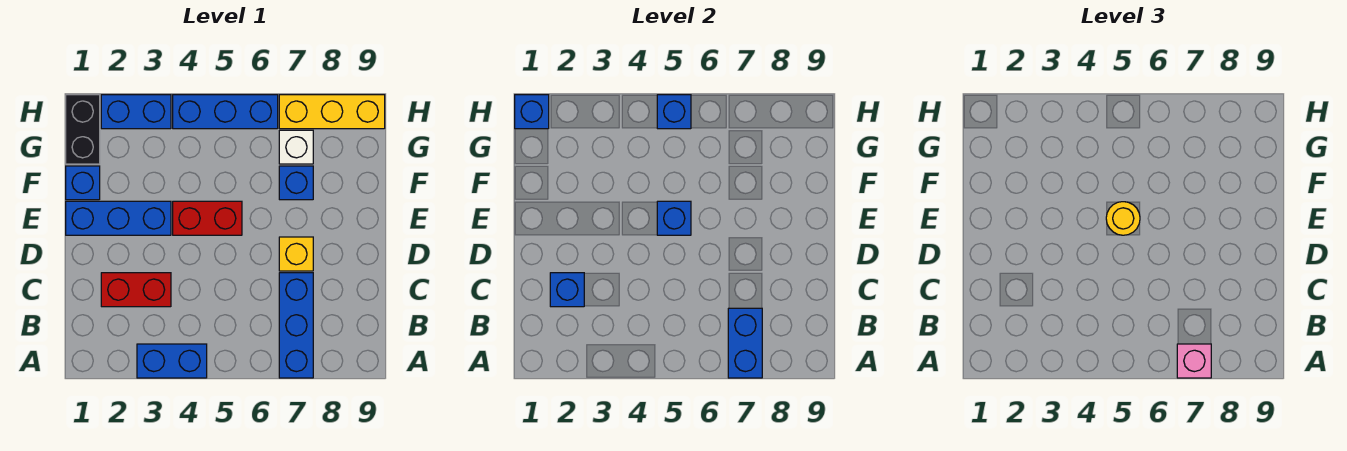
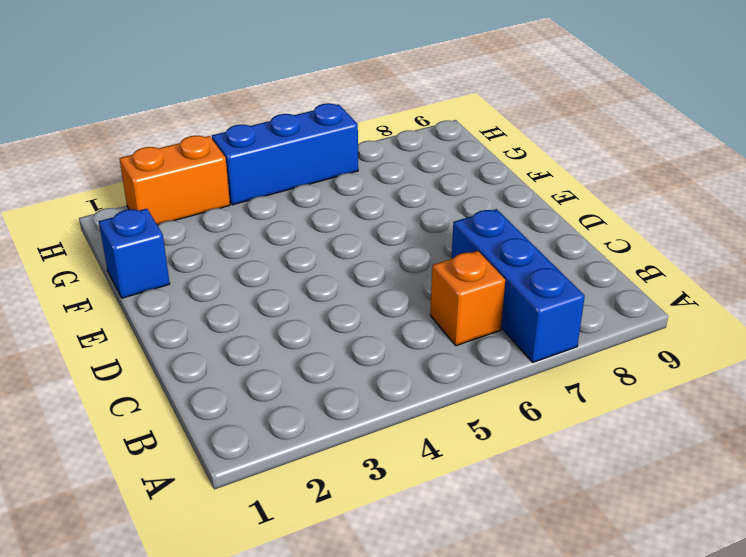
orange brick B6 level 1 -> none
orange brick H2:H3 level 1 -> blue brick H2:H3 level 1
none -> blue brick A3:A4 level 1
none -> red brick C2:C3 level 1
none -> yellow brick D7 level 1

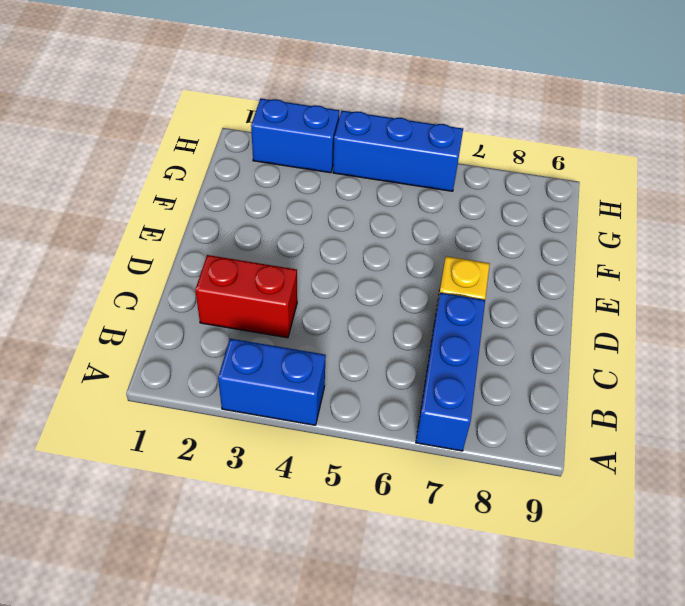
none -> blue brick E1:E3 level 1
none -> red brick E4:E5 level 1
none -> blue brick F1 level 1

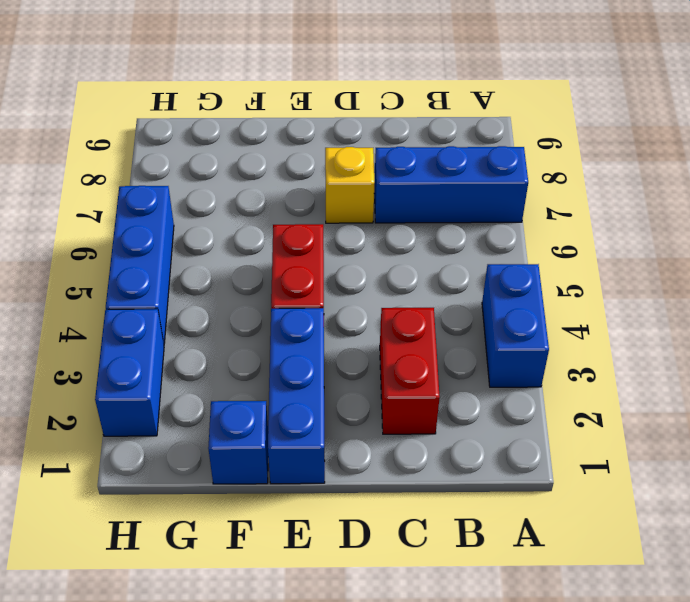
none -> blue brick F7 level 1
none -> black brick G1:H1 level 1
none -> white brick G7 level 1

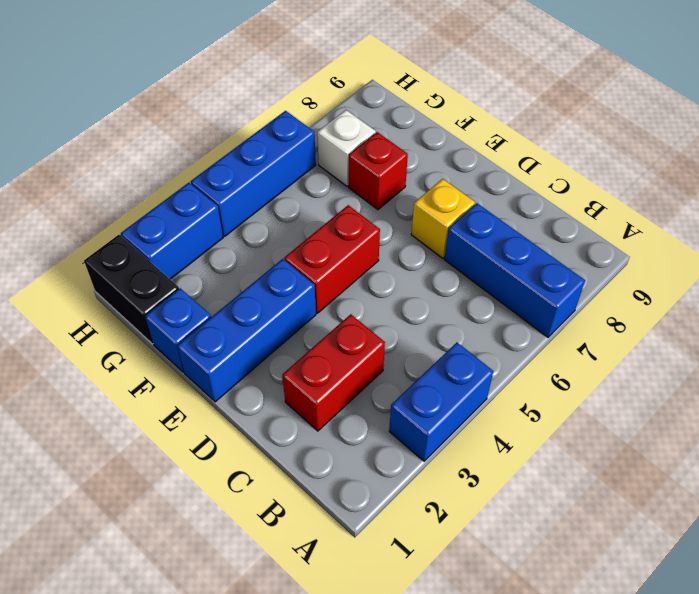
red brick F7 level 1 -> blue brick F7 level 1
none -> yellow brick H7:H9 level 1
none -> blue brick A7:B7 level 2
none -> blue brick C2 level 2

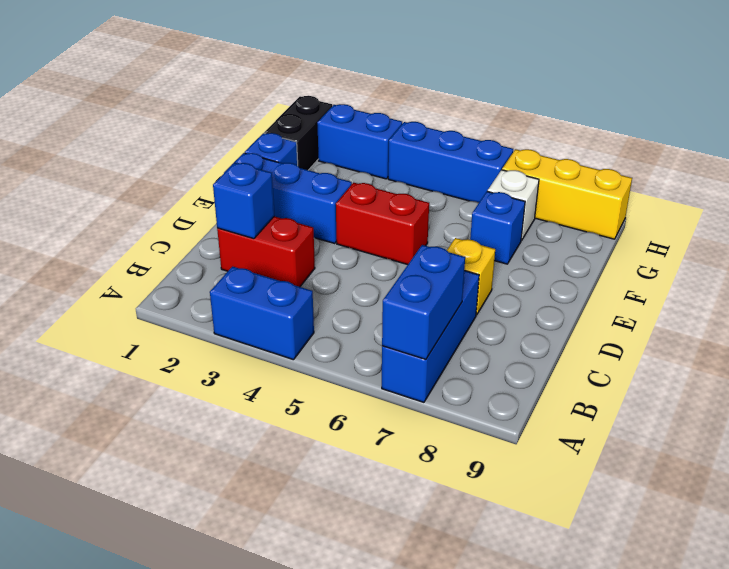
none -> blue brick E5 level 2
none -> blue brick H1 level 2
none -> blue brick H5 level 2

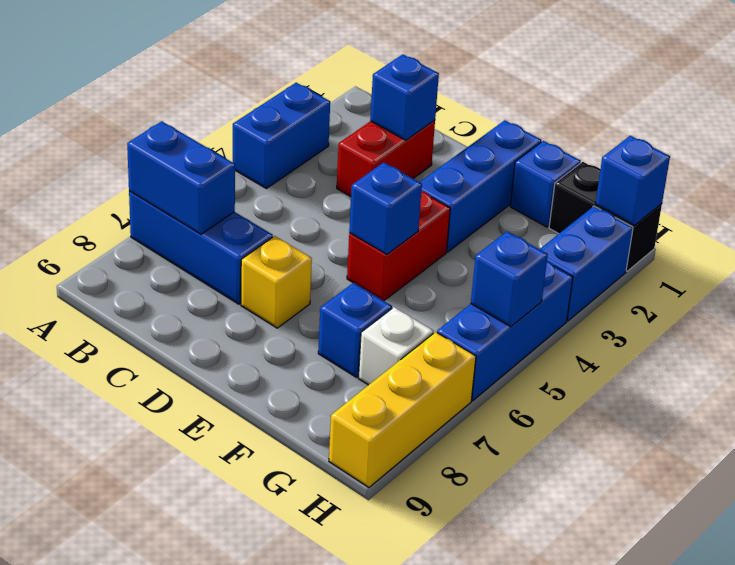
none -> pink brick A7 level 3
none -> yellow round brick E5 level 3

